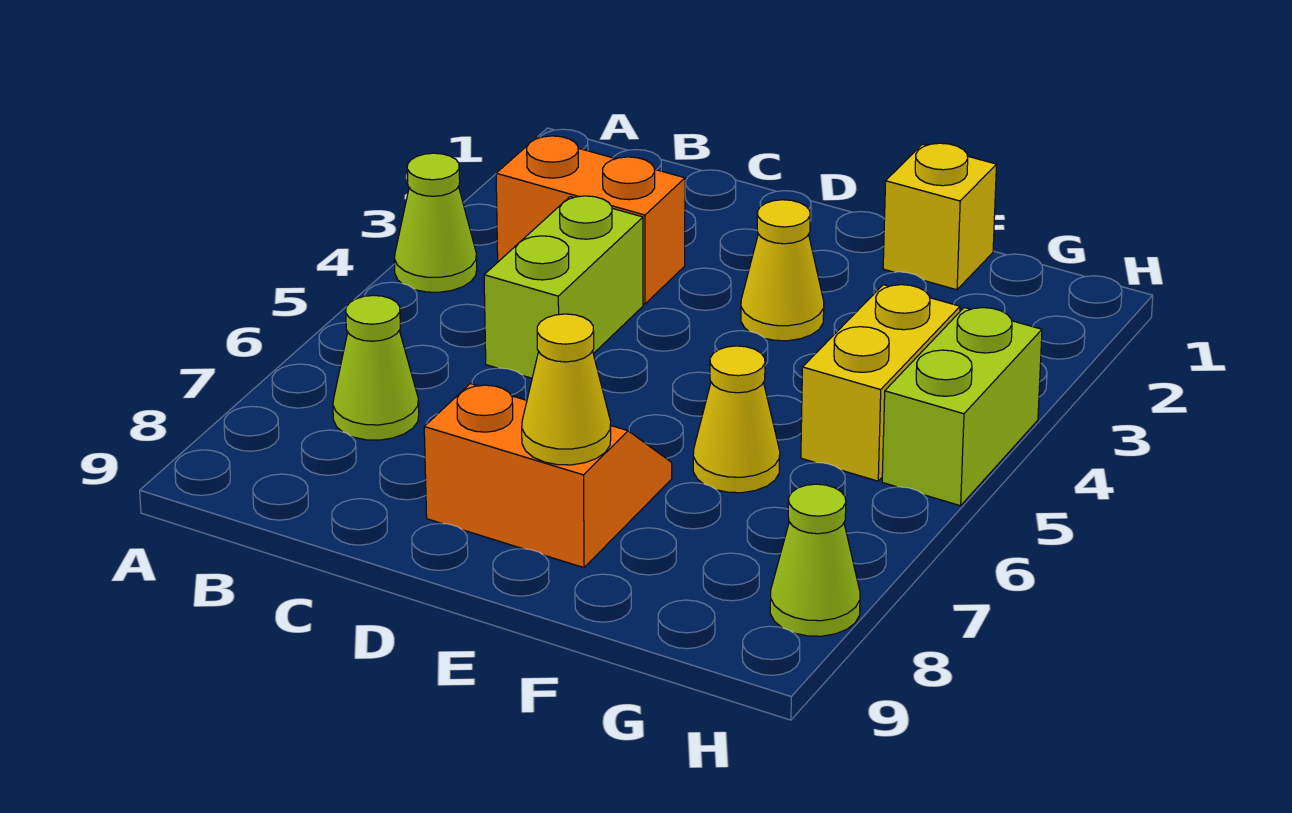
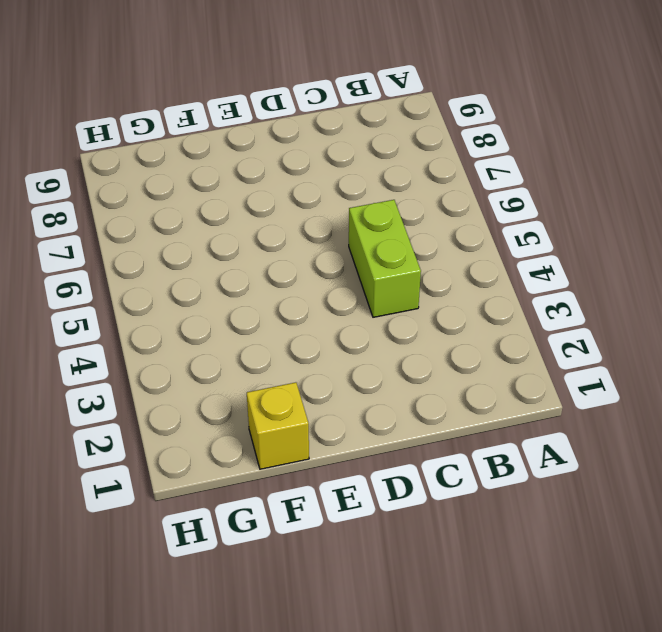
none -> lime cone A4 level 1
none -> orange brick B3:C3 level 1
none -> lime cone B7 level 1

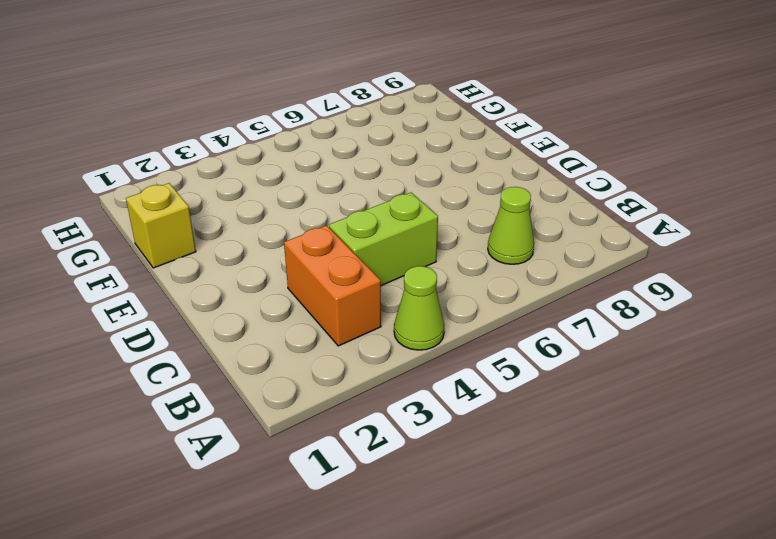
none -> orange slope D7:E8 level 1 top 8
none -> yellow cone E3 level 1
none -> yellow cone F6 level 1

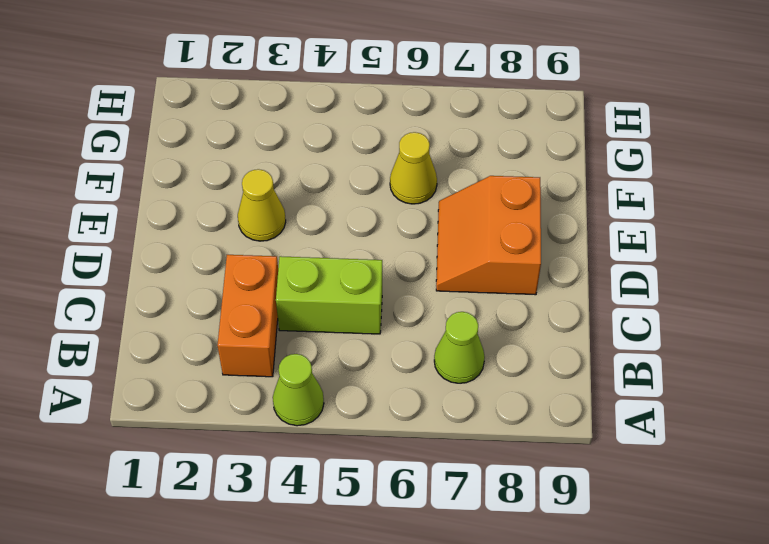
none -> yellow brick F1 level 1
none -> yellow brick G4:G5 level 1
none -> lime brick H4:H5 level 1

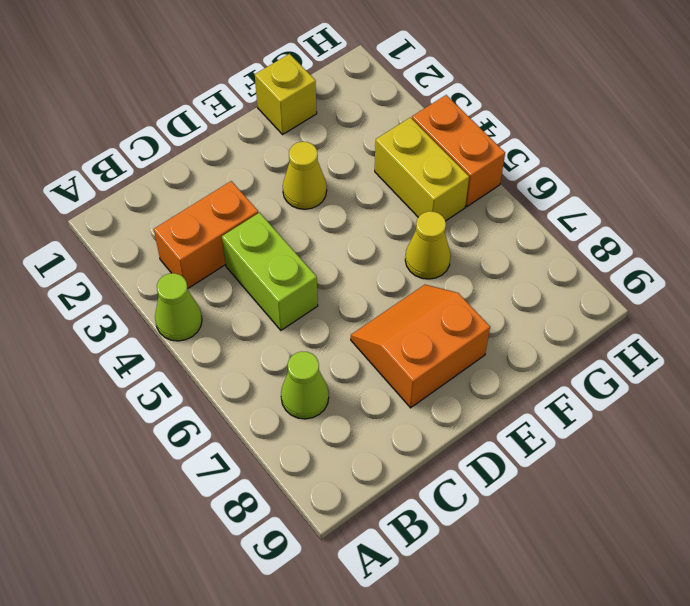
orange brick H4:H5 level 1 -> lime brick H4:H5 level 1
none -> lime cone H8 level 1
none -> yellow cone E8 level 2

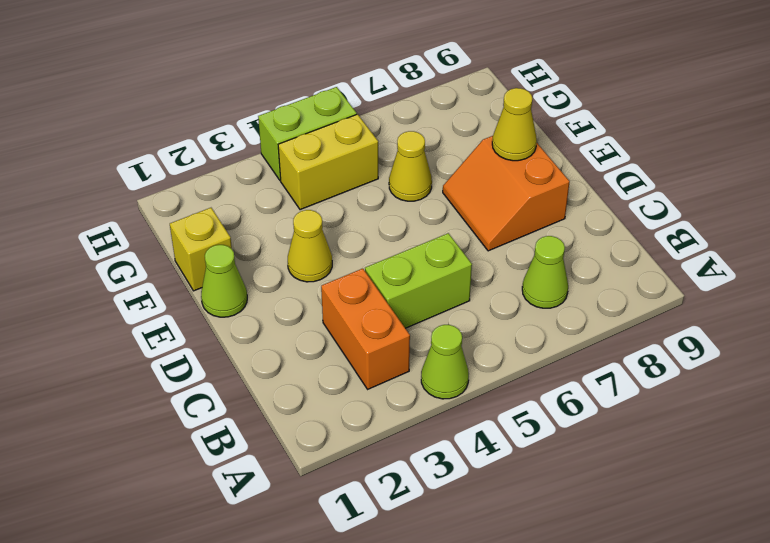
lime cone E1 level 1 -> lime cone H8 level 1

